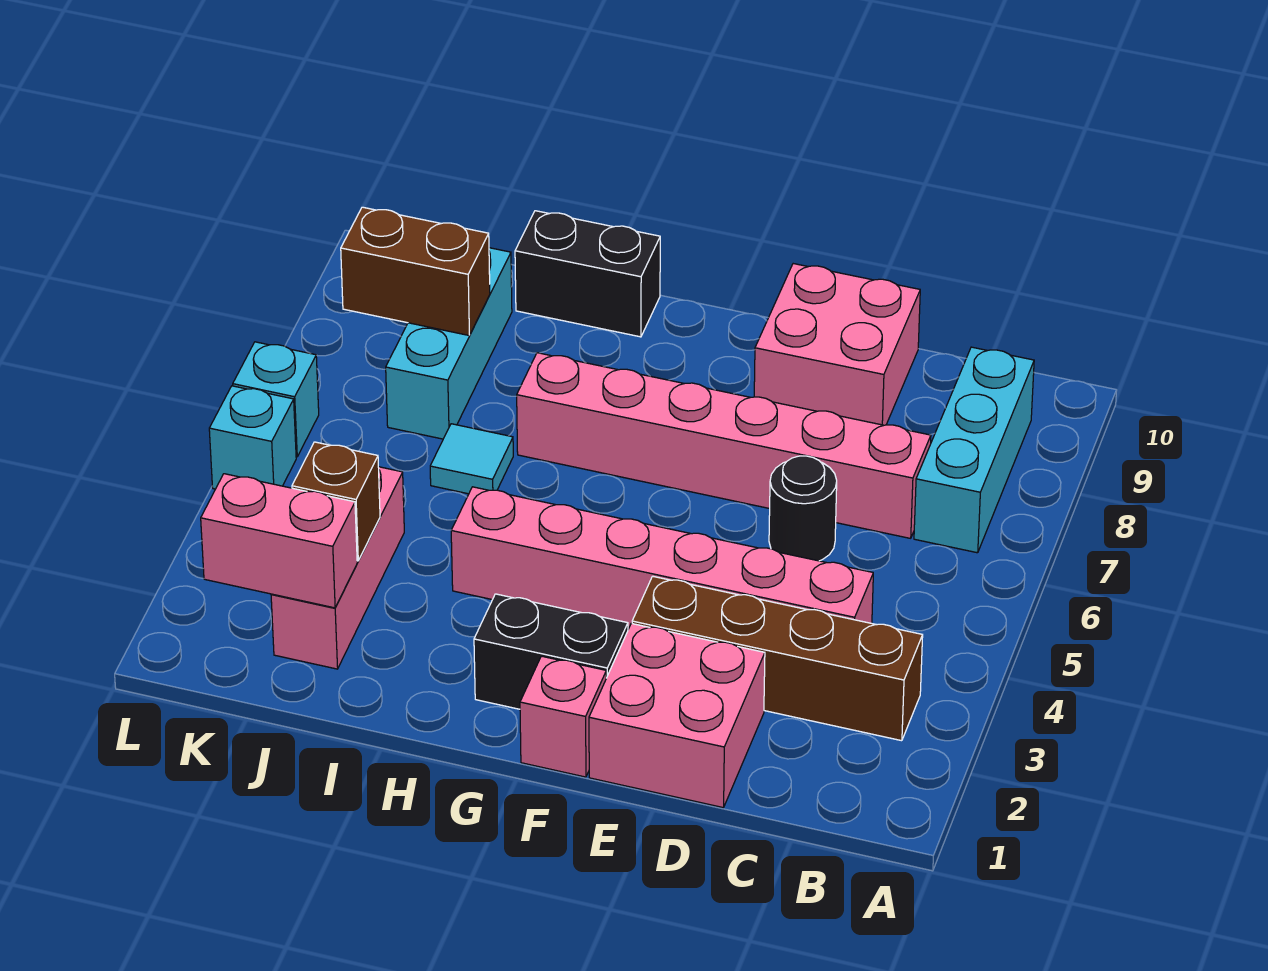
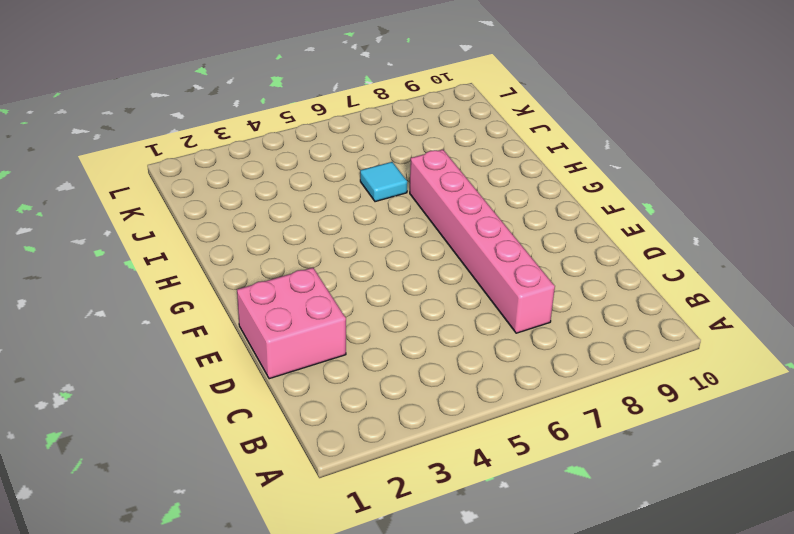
none -> brown brick B3:E3 level 1
none -> cyan brick B7:B9 level 1
none -> pink brick C4:H4 level 1

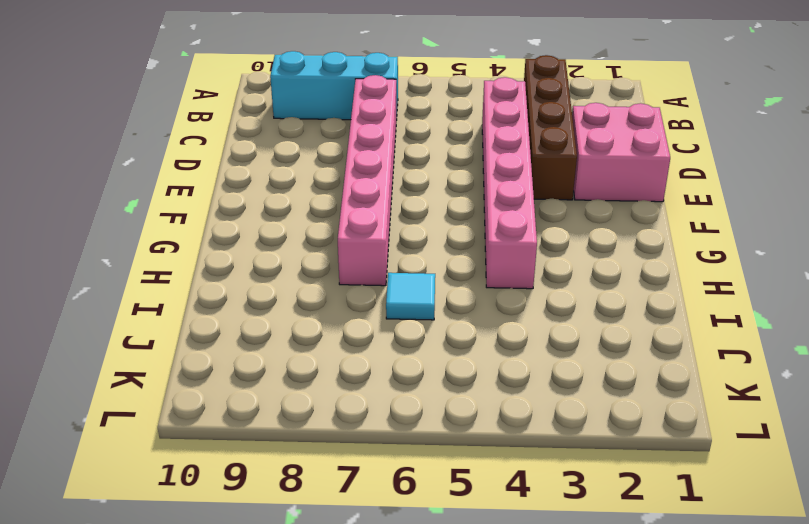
none -> black round brick D6 level 1
none -> pink brick D9:E10 level 1
none -> pink brick F1 level 1

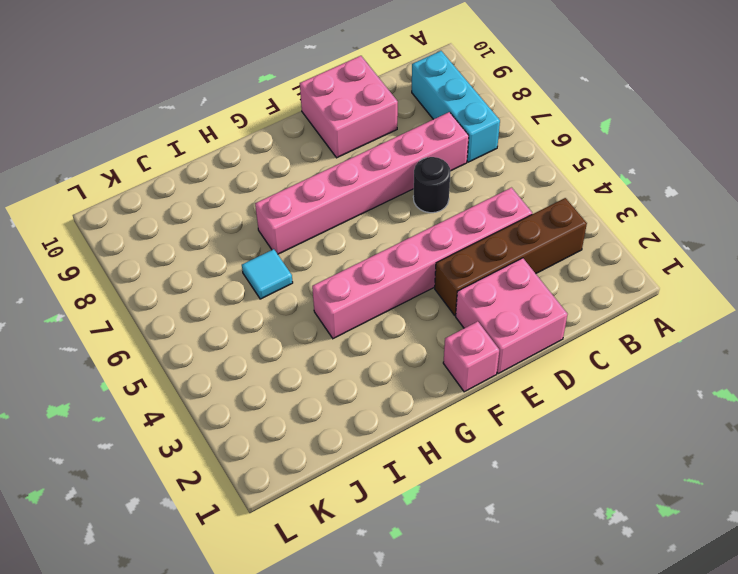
none -> black brick F2:G2 level 1
none -> black brick H10:I10 level 1
none -> pink brick J2:J4 level 1

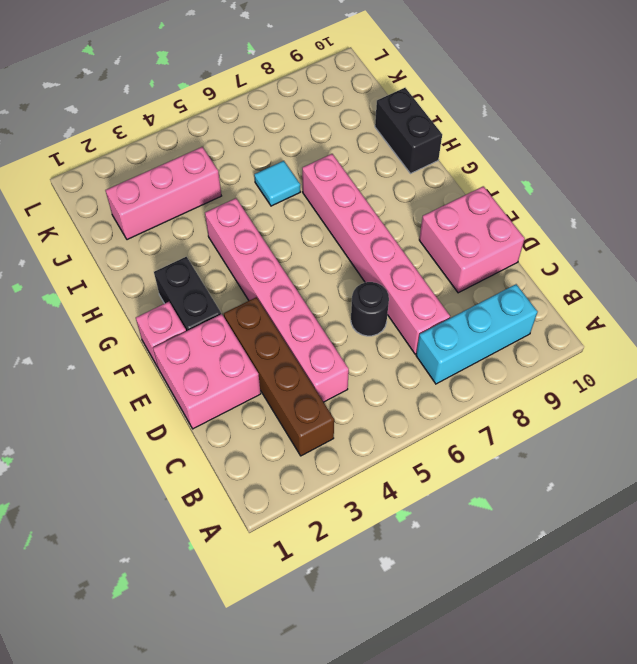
none -> cyan brick J7:J9 level 1
none -> cyan brick L5 level 1
none -> cyan brick L6 level 1

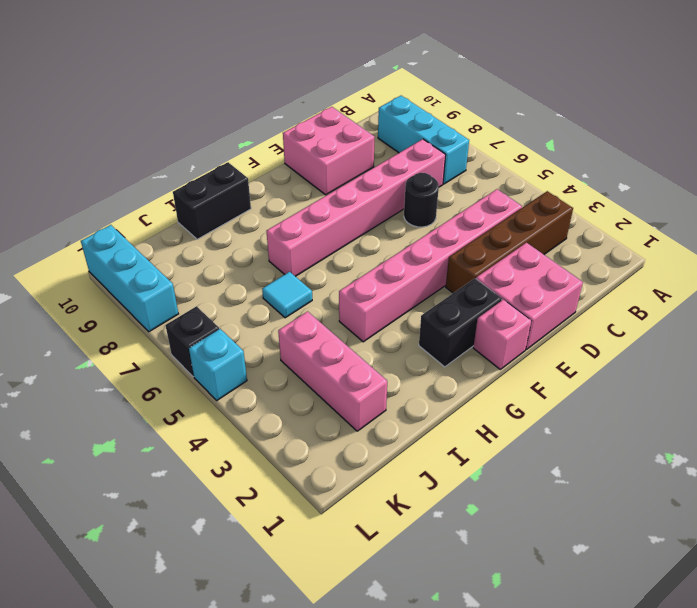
black brick L6 level 1 -> cyan brick L6 level 1
cyan brick L8:L10 level 1 -> cyan brick J7:J9 level 1
none -> pink brick J2:K2 level 2
none -> brown brick J3 level 2
none -> brown brick J8:K8 level 2

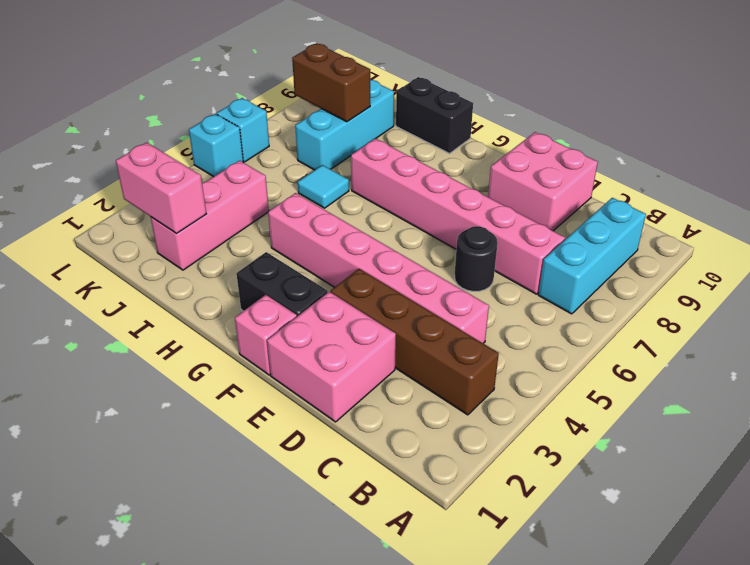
none -> brown brick J3 level 2

